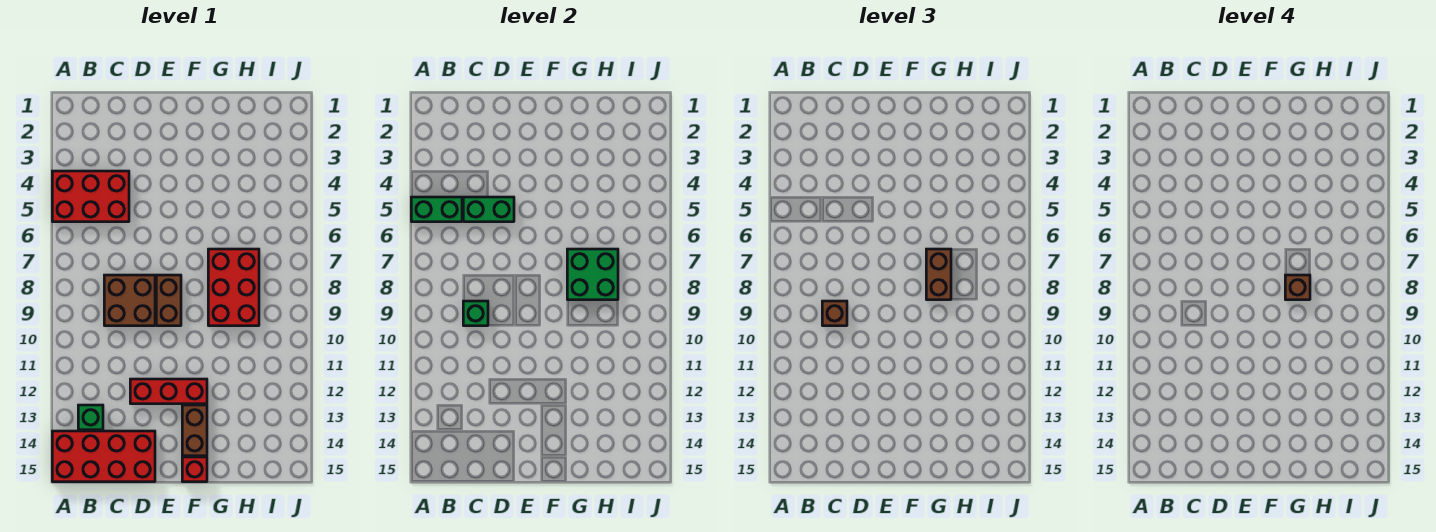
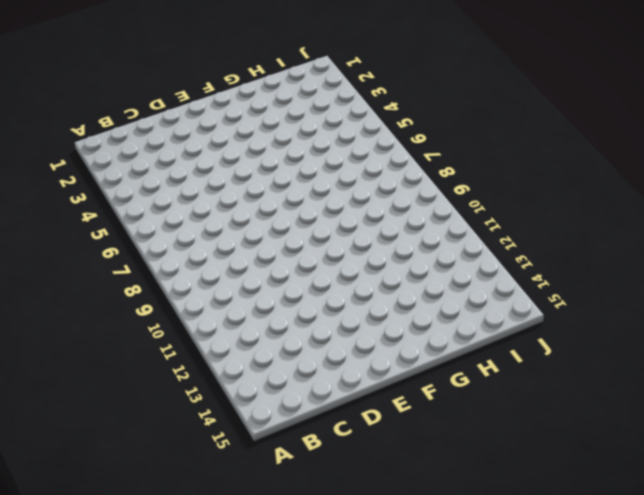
none -> red brick A4:C5 level 1
none -> red brick A14:D15 level 1
none -> green brick B13 level 1

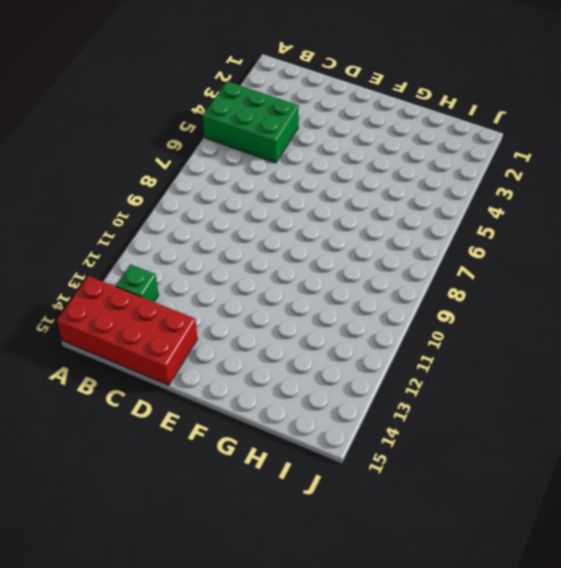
green brick A4:C5 level 1 -> red brick A4:C5 level 1
none -> brown brick C8:D9 level 1
none -> red brick D12:F12 level 1
none -> brown brick E8:E9 level 1

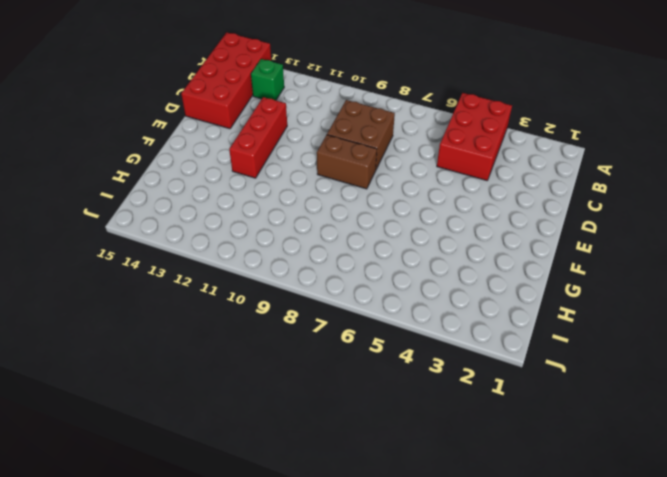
none -> brown brick F13:F14 level 1
none -> red brick F15 level 1
none -> red brick G7:H9 level 1

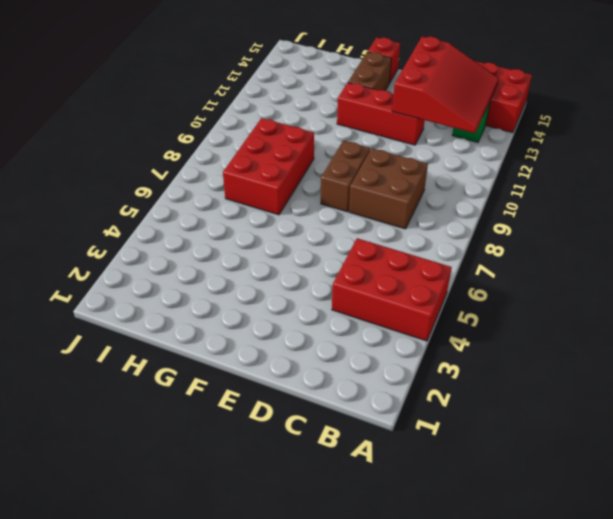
red slope B12:D14 level 2 top D -> none
none -> green brick A5:B5 level 2
none -> green brick C5:D5 level 2
none -> green brick C9 level 2

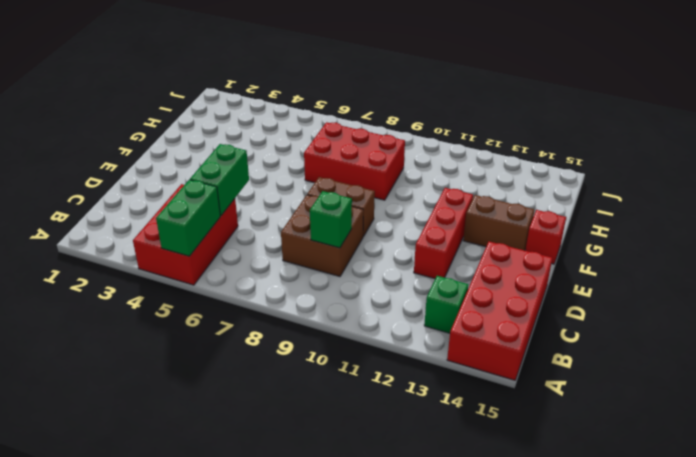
none -> green brick G7:H8 level 2
none -> brown brick C9 level 3
none -> brown brick G7:G8 level 3

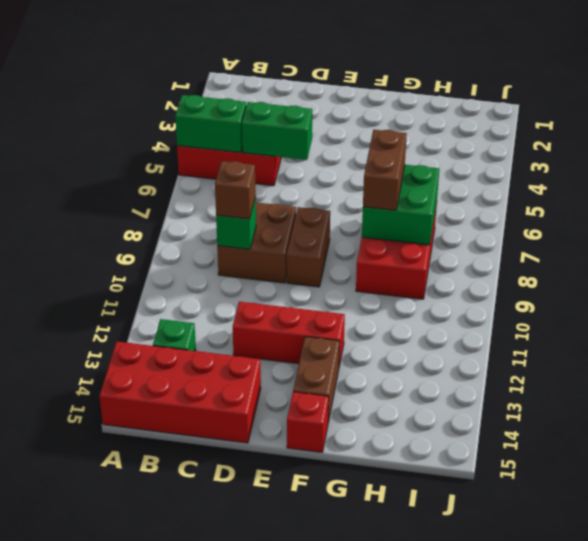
none -> brown brick G8 level 4

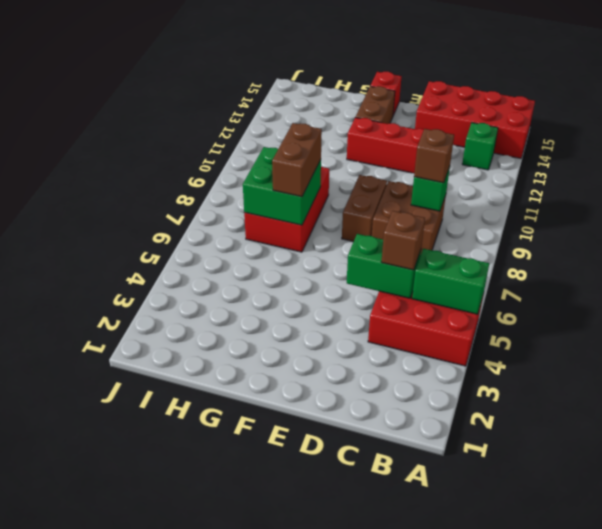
brown brick C5 level 3 -> brown brick G8 level 4

